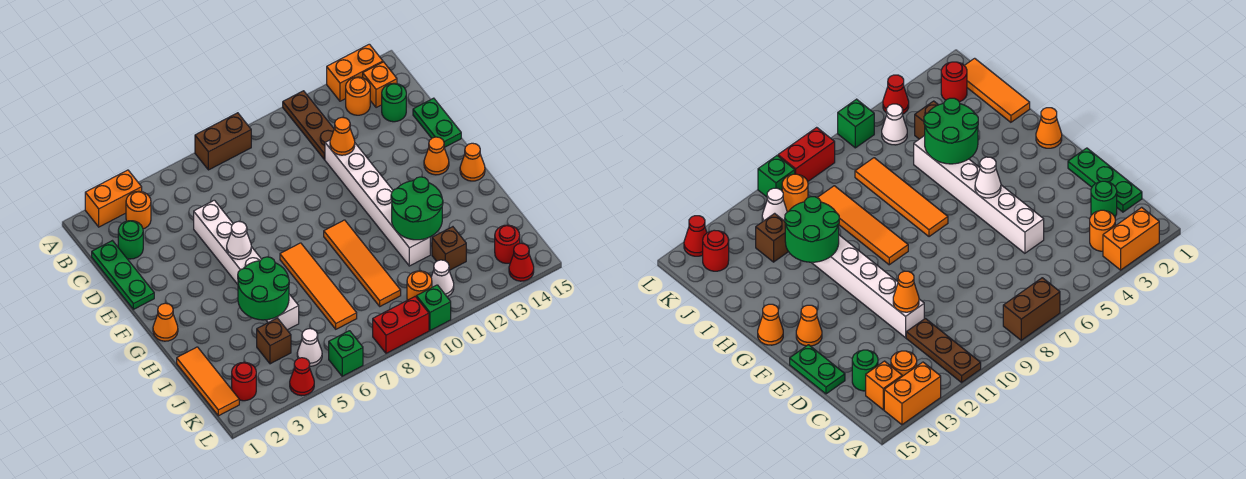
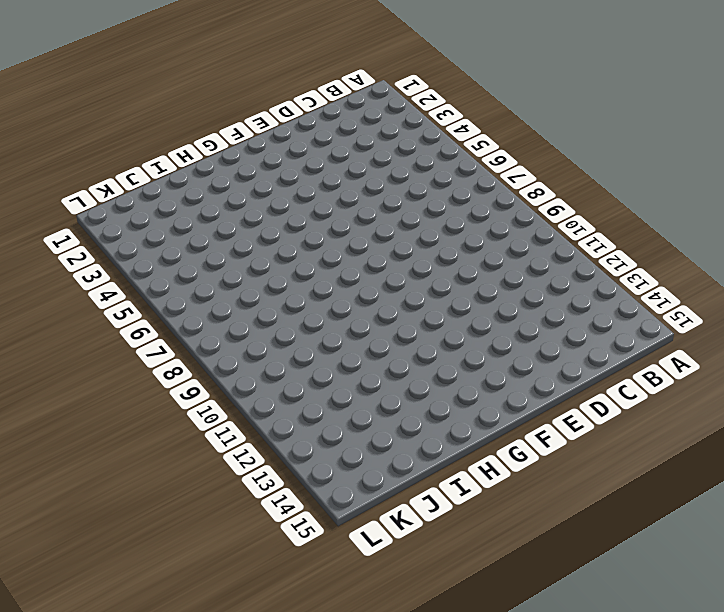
none -> orange brick A2:A3 level 1
none -> brown brick A7:A8 level 1
none -> brown plate A11:C11 level 1
none -> orange brick A13:A14 level 1

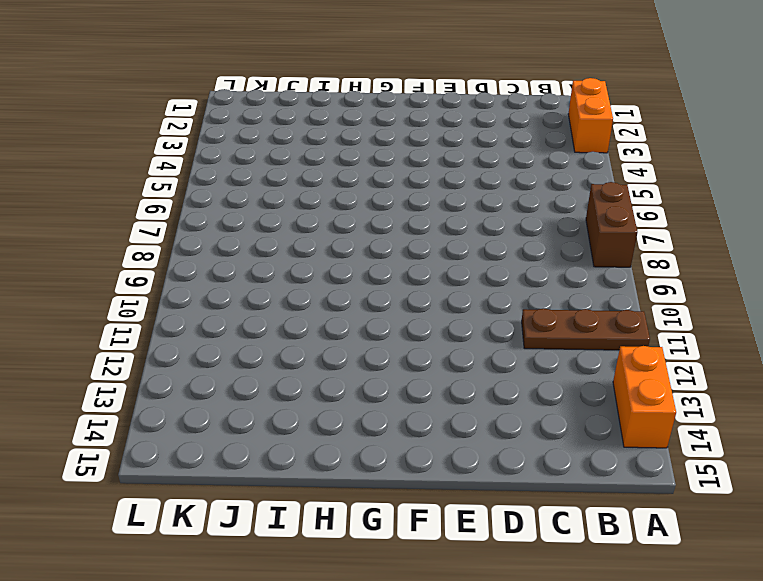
none -> orange round brick B3 level 1
none -> orange round brick B13 level 1
none -> orange brick B14 level 1
none -> green plate C1:E1 level 1

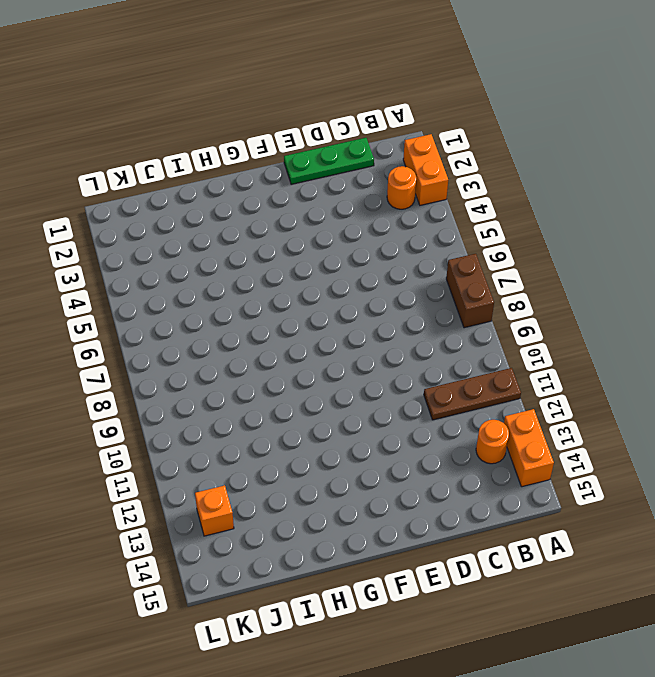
orange brick K13 level 1 -> orange brick B14 level 1
none -> green round brick C2 level 1
none -> green round brick C14 level 1
none -> white brick D5:I5 level 1
none -> white brick D11:I11 level 1

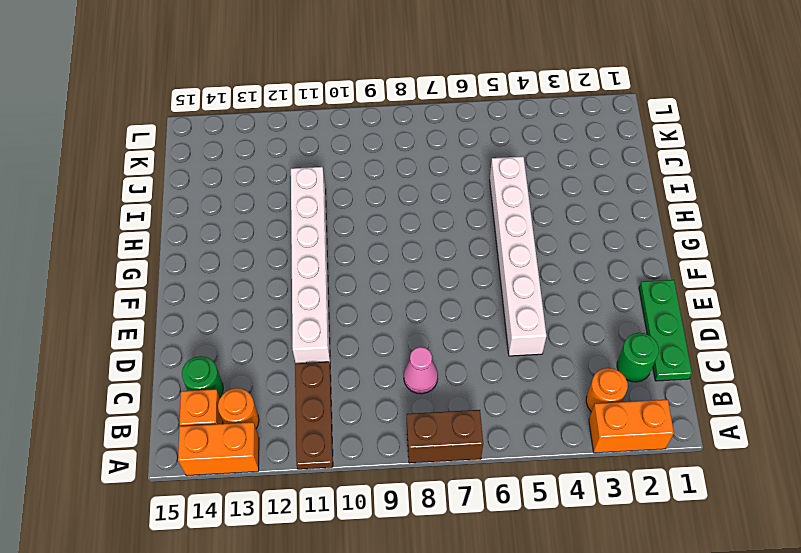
pink cone C8 level 1 -> none
none -> green plate D15:E15 level 1
none -> orange cone F14 level 1
none -> orange cone G1 level 1
none -> orange tile G7:J7 level 1

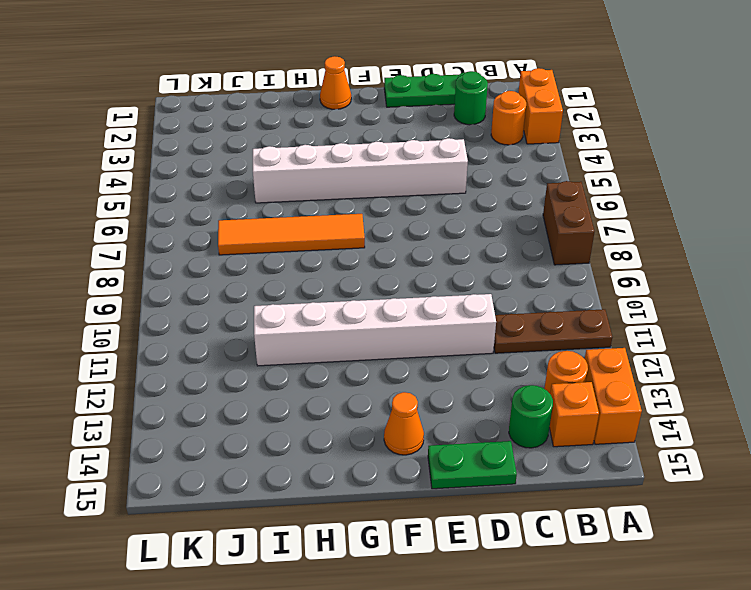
none -> orange tile G9:J9 level 1
none -> orange cone G15 level 1
none -> orange tile I1:K1 level 1
none -> brown brick J4 level 1

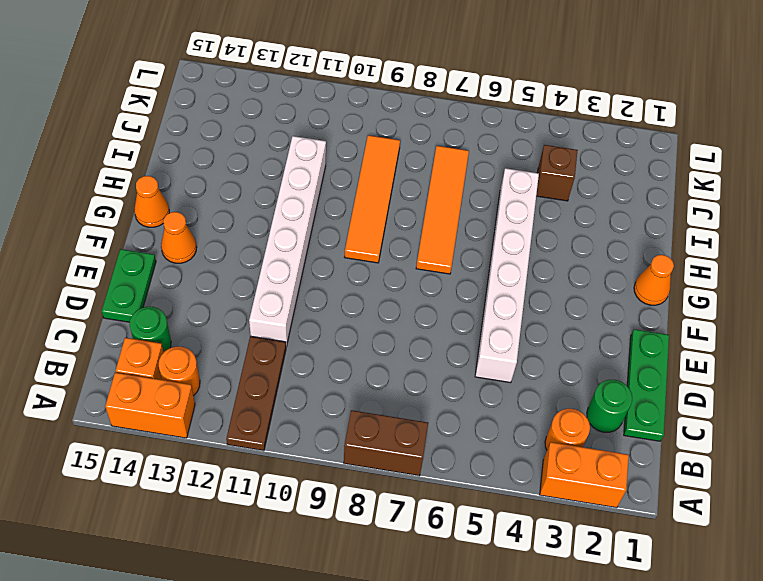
none -> orange tile I1:K1 level 1
none -> brown brick J12 level 1
none -> red round brick K2 level 1
none -> white cone K5 level 1

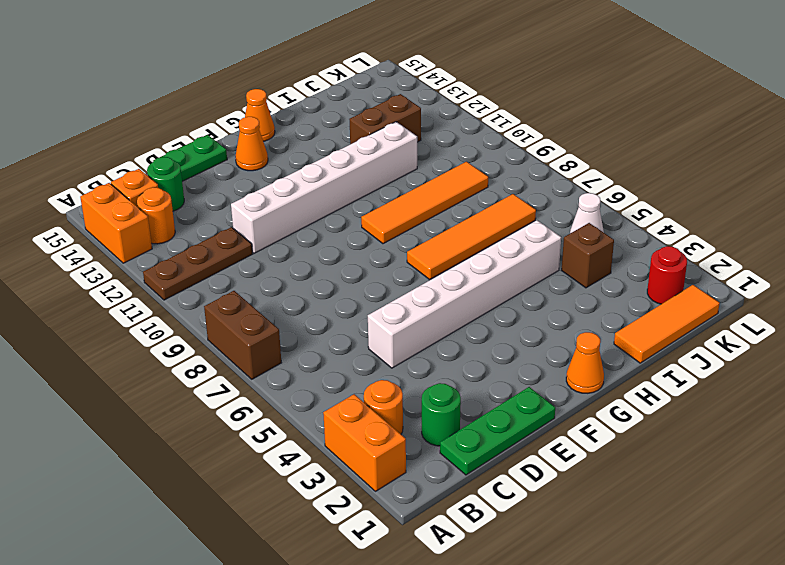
brown brick I12:J12 level 1 -> brown brick J12 level 1
none -> orange round brick K10 level 1
none -> white cone K11 level 1
none -> red round brick K14 level 1
none -> red cone L4 level 1

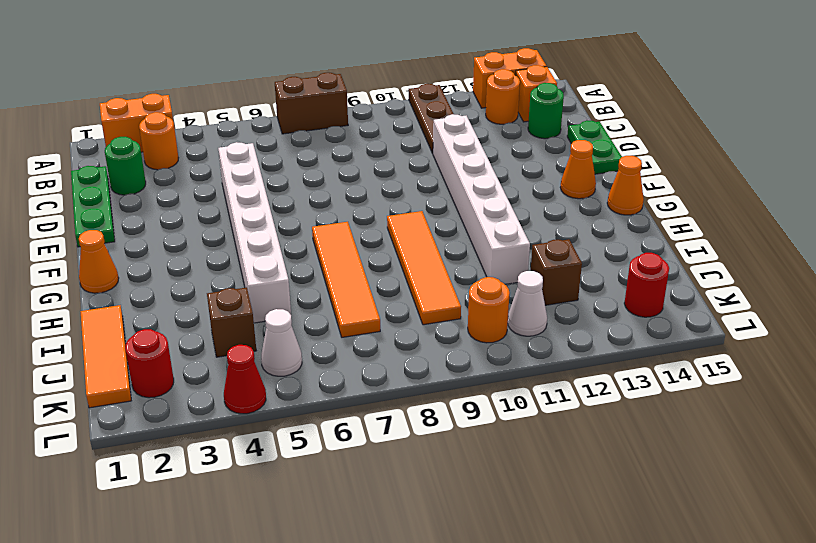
none -> green brick L6 level 1
none -> red brick L8:L9 level 1
none -> green brick L10 level 1
none -> red cone L14 level 1

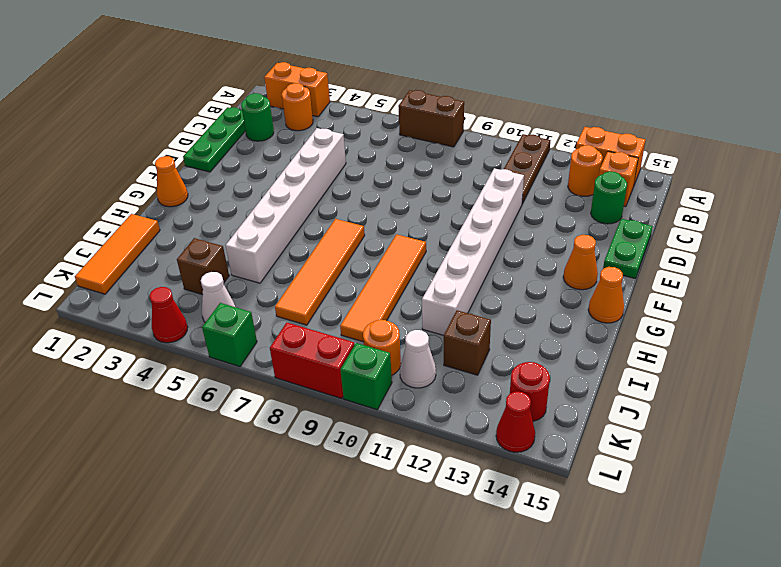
none -> red round brick K2 level 1
none -> orange cone D11 level 2
none -> white cone F5 level 2
none -> green round brick H4:I5 level 2

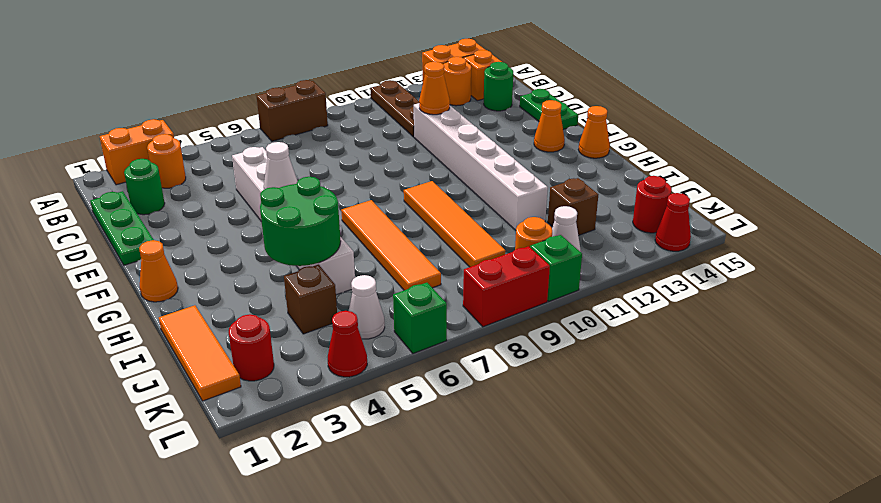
none -> green round brick H11:I12 level 2

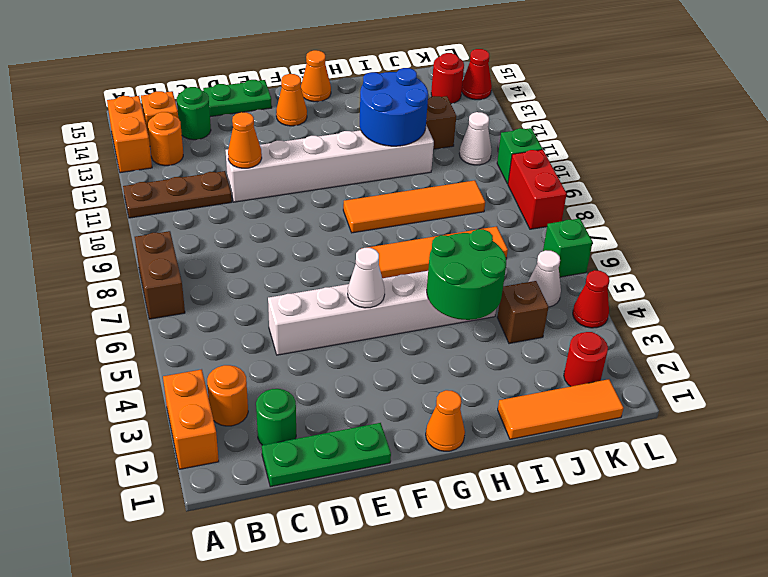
blue round brick H11:I12 level 2 -> green round brick H11:I12 level 2
none -> orange round brick K10 level 1

